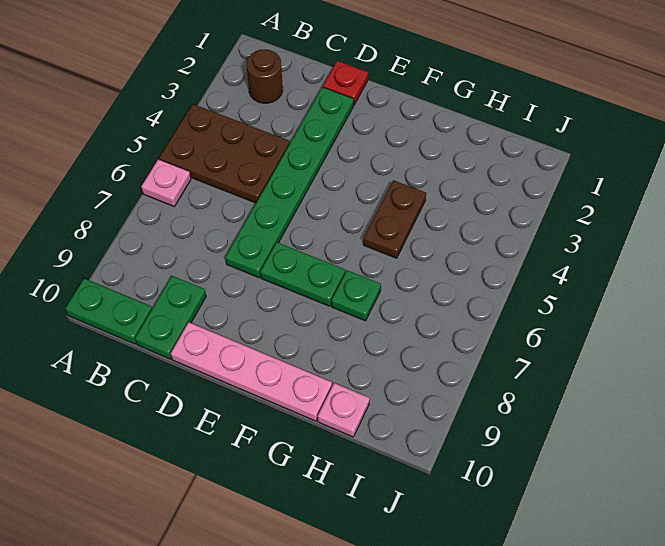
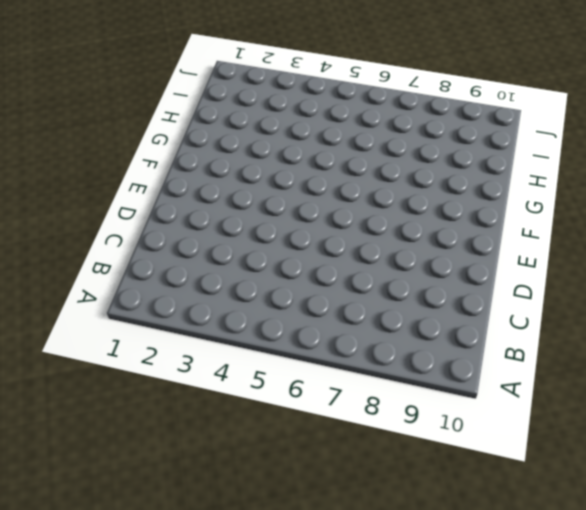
none -> brown plate A4:C5 level 1
none -> pink plate A6 level 1
none -> green plate A10:B10 level 1

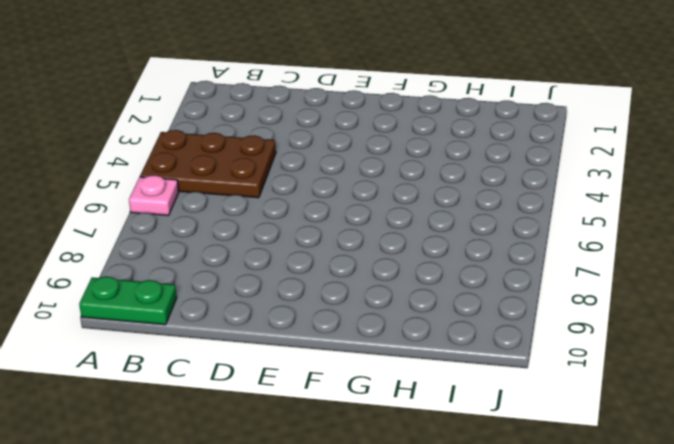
none -> brown round brick B2 level 1
none -> green plate C9:C10 level 1
none -> red plate D1 level 1

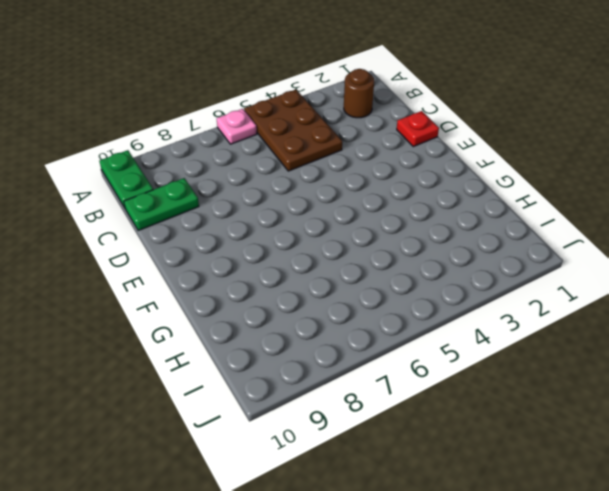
none -> green plate D2:D7 level 1
none -> pink plate D10:G10 level 1
none -> green plate E7:F7 level 1

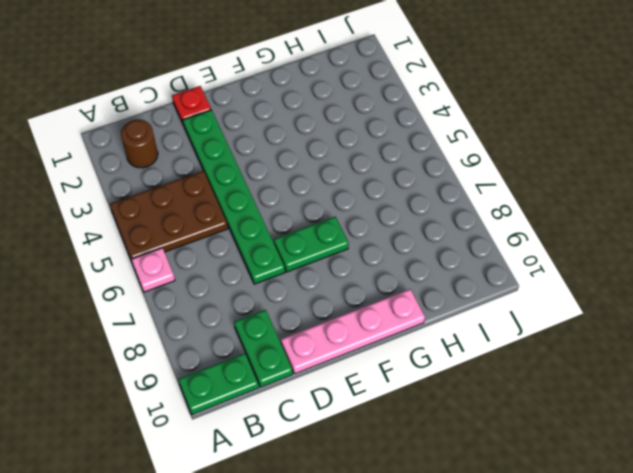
none -> brown plate G4:G5 level 1
none -> green plate G7 level 1
none -> pink plate H10 level 1

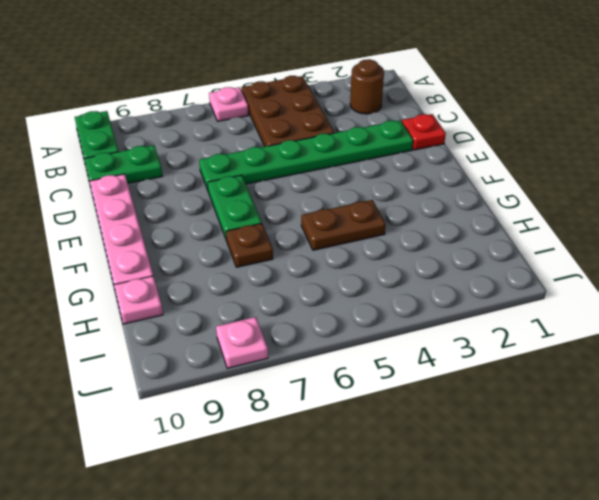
brown plate G7 level 1 -> green plate G7 level 1
pink plate J8 level 1 -> none

